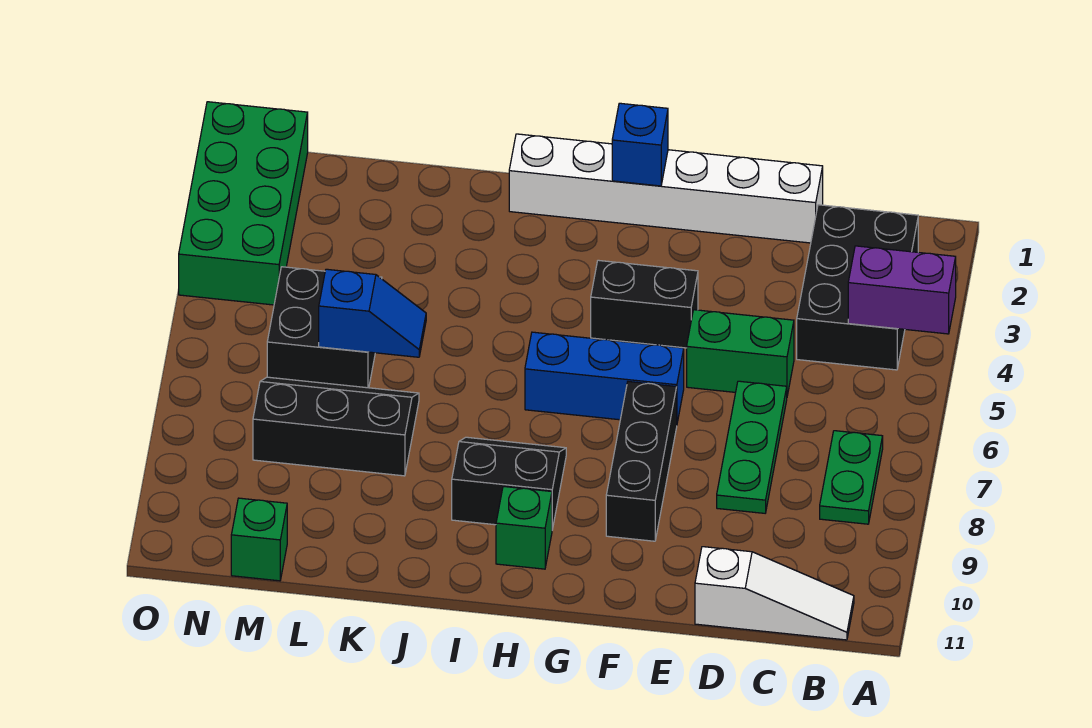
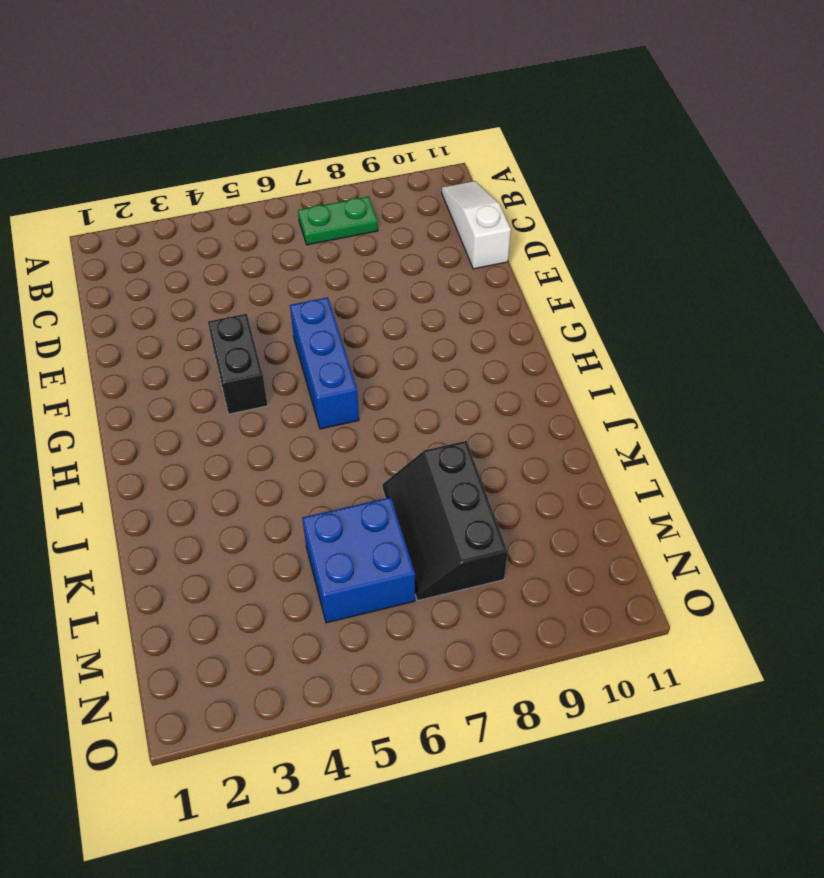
blue brick L5:M6 level 1 -> black brick L5:M6 level 1
none -> black brick B2:C4 level 1
none -> white brick D1:I1 level 1
none -> green brick D5:E5 level 1

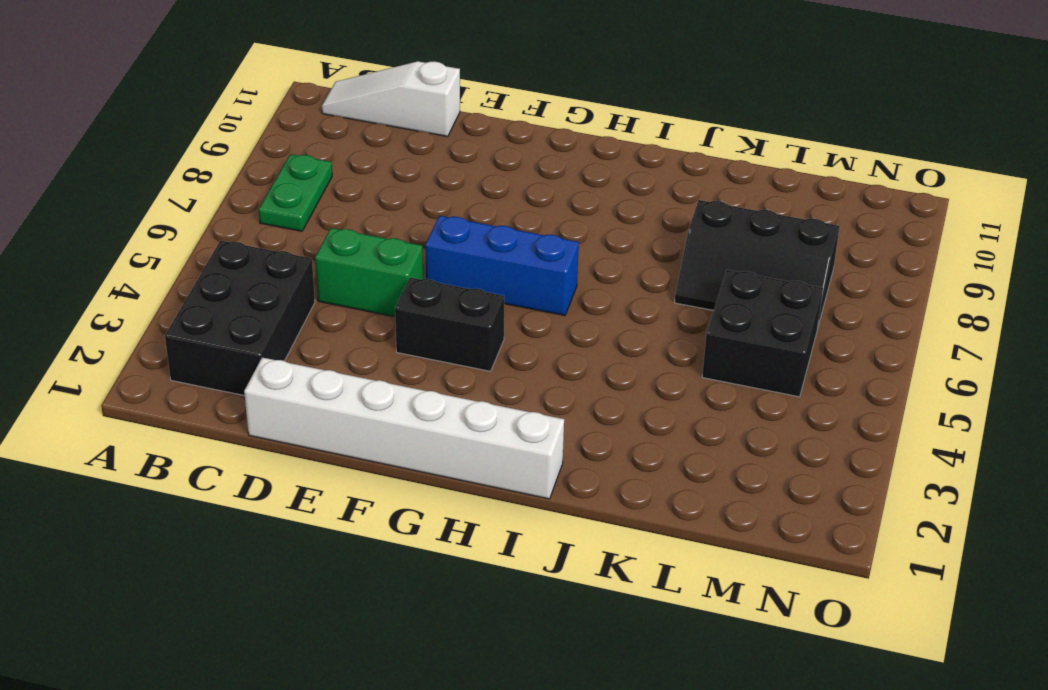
none -> green plate D6:D8 level 1
none -> black brick F7:F9 level 1
none -> black slope H8:I9 level 1 top 9

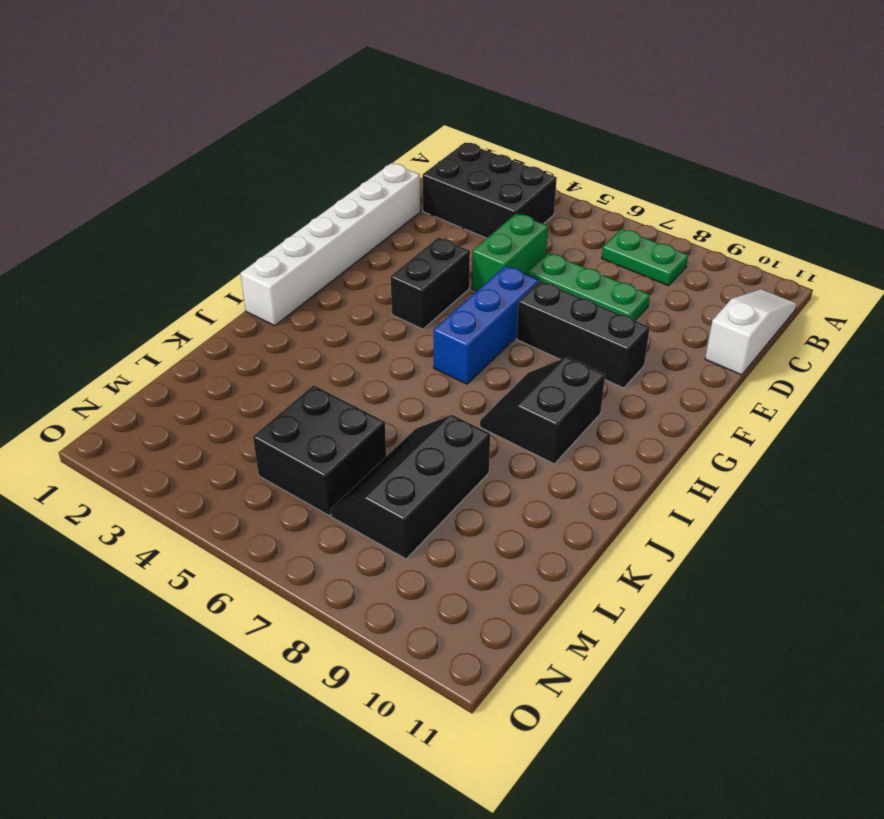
none -> green brick H10 level 1
none -> green brick M11 level 1
none -> green brick N1:O4 level 1

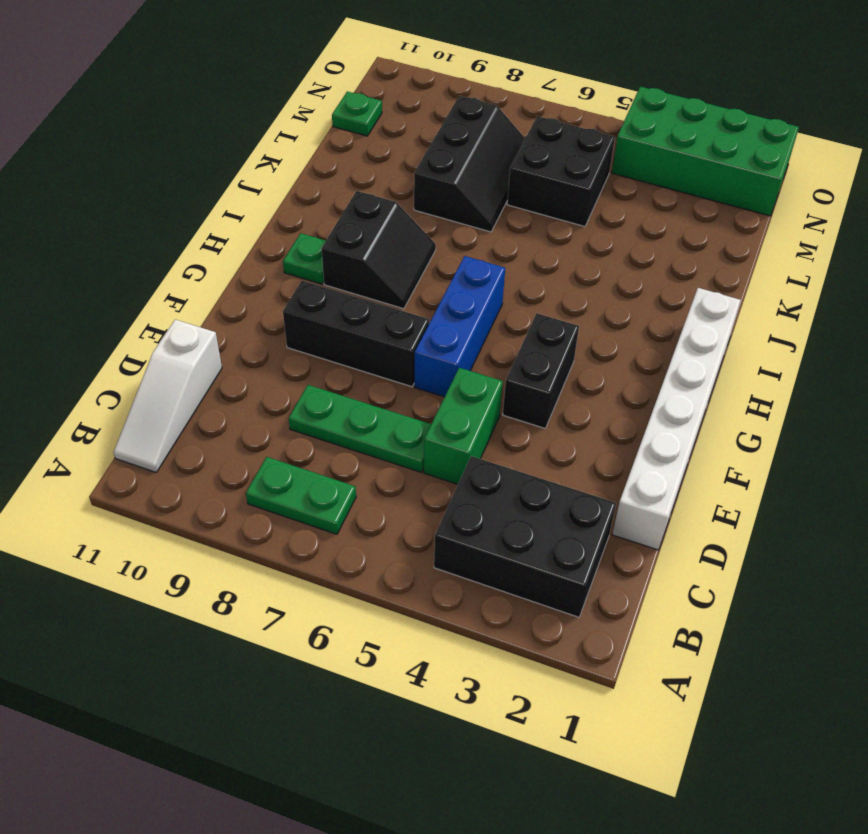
green plate H10 level 1 -> green brick H10 level 1
green plate M11 level 1 -> green brick M11 level 1
none -> purple brick A4:B4 level 2
none -> blue brick G1 level 2
none -> blue slope K6:L6 level 2 top L

